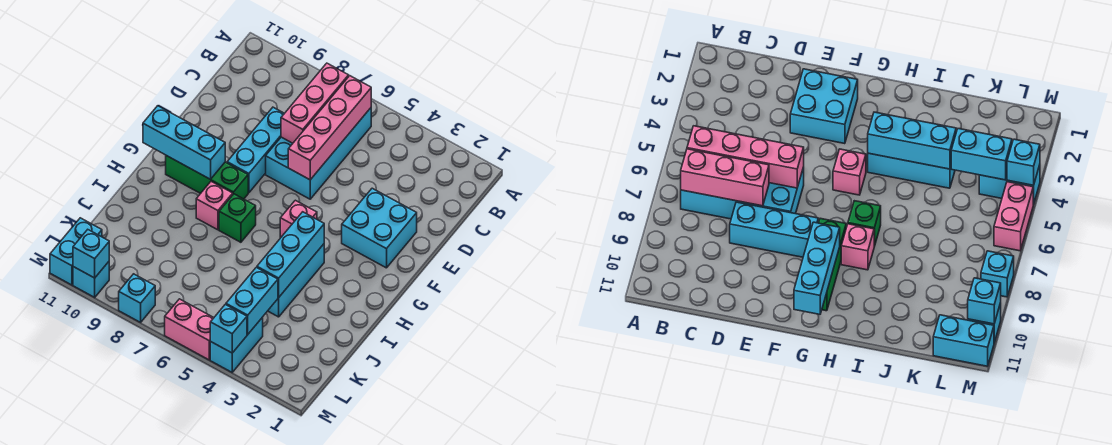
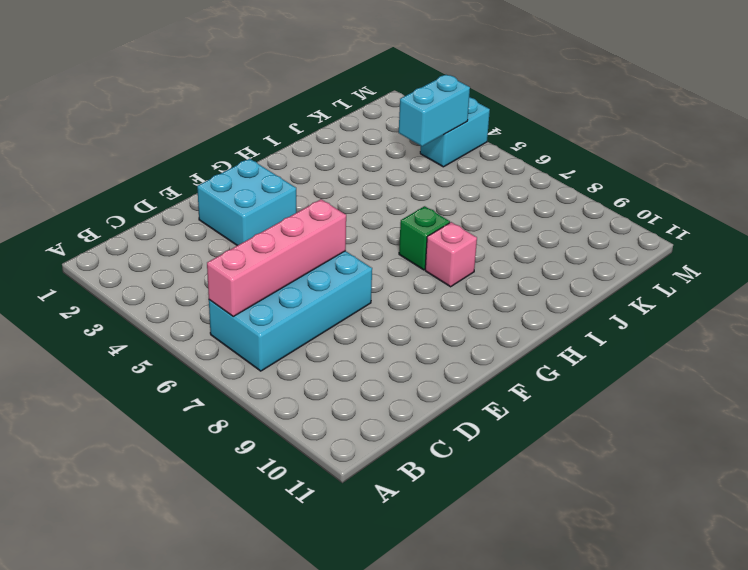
none -> cyan brick D8:F8 level 1
none -> pink brick G5 level 1
none -> green brick G8:G10 level 1

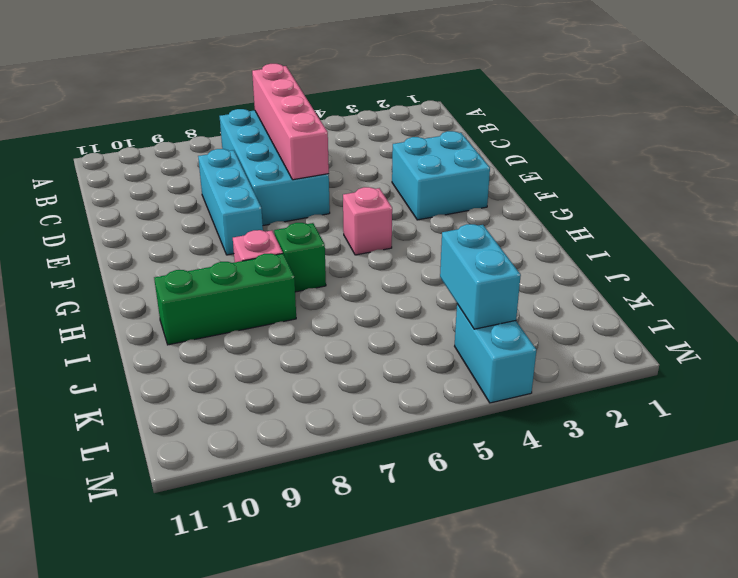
green brick I8:I10 level 1 -> green brick G8:G10 level 1
none -> cyan brick H4:J4 level 1
none -> cyan brick L11:M11 level 1
none -> pink brick M5:M6 level 1

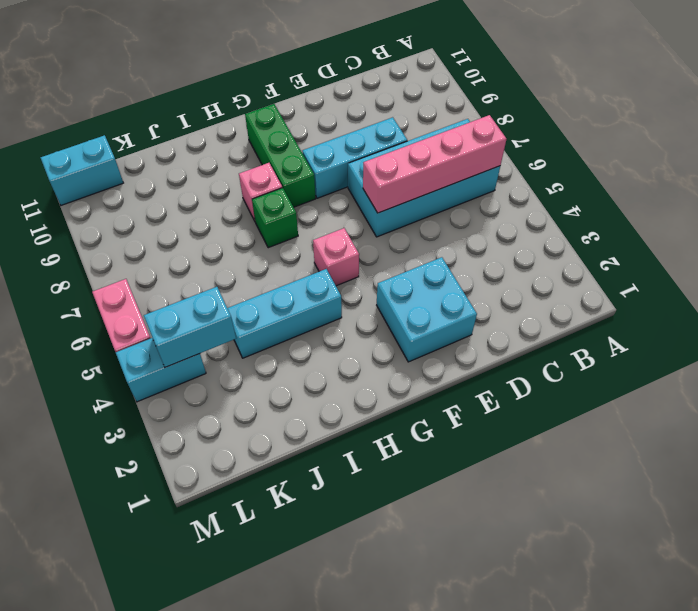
none -> cyan brick M8 level 1
none -> cyan brick M10 level 1
none -> pink brick B7:D7 level 2

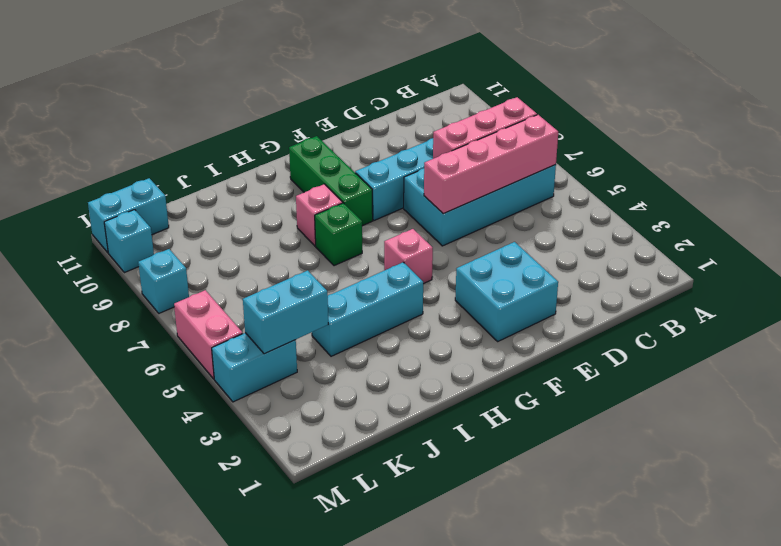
none -> cyan brick G9:G11 level 2
none -> cyan brick H4:J4 level 2
none -> cyan brick M4 level 2

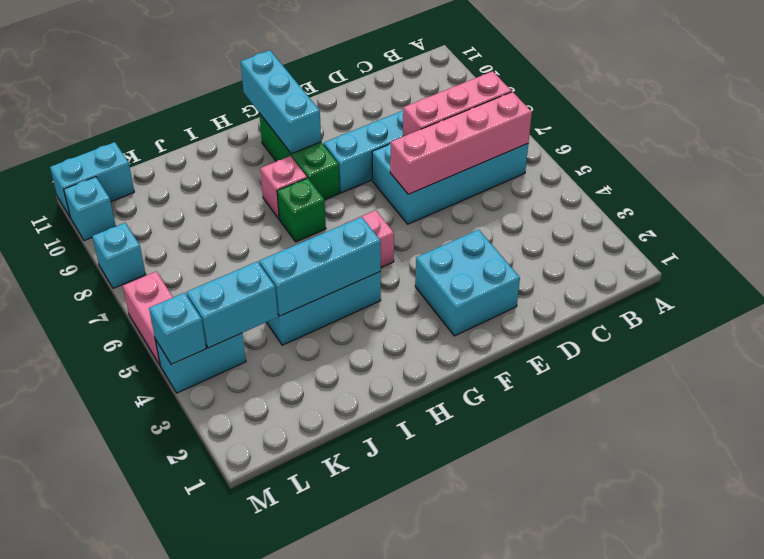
none -> cyan brick M10 level 2

